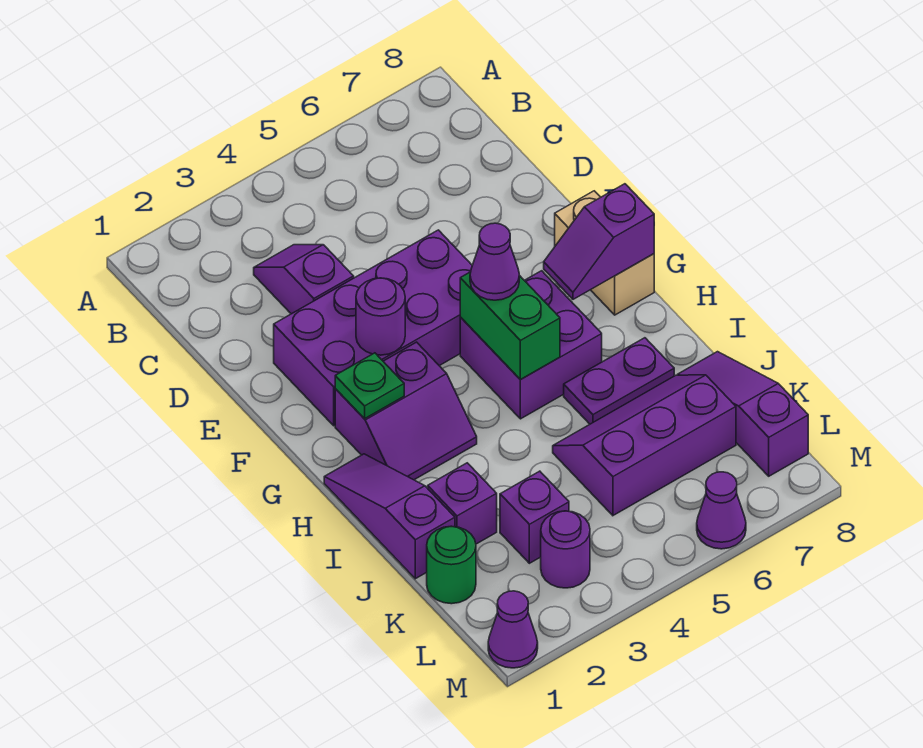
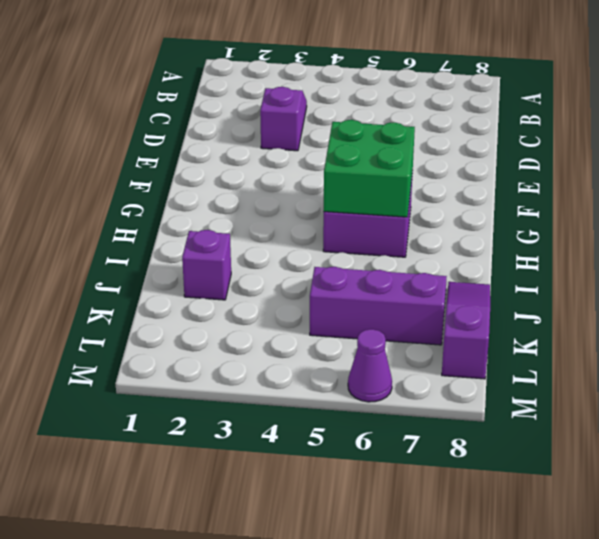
green brick G5:H6 level 2 -> green brick G5:H5 level 2
none -> purple brick E2:F5 level 1
none -> tan brick F8:G8 level 1
none -> purple slope G2:H3 level 1 top G

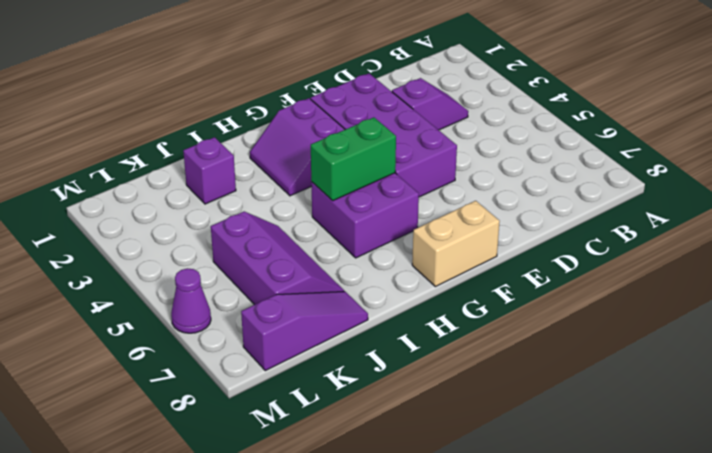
none -> purple slope H1:J1 level 1 top J
none -> purple plate I6:I7 level 1
none -> green round brick K1 level 1

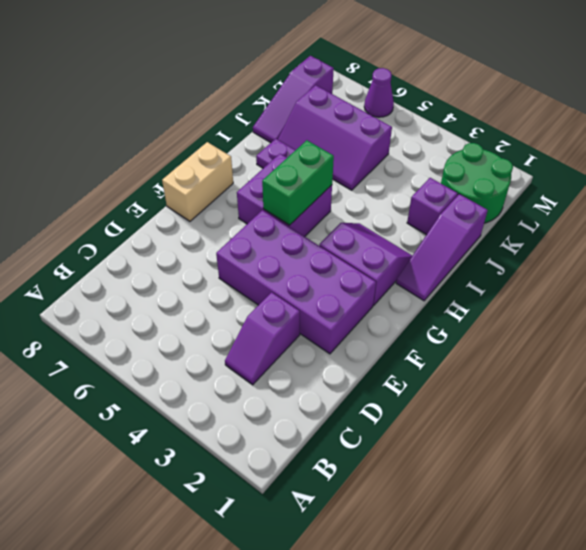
green round brick K1:L2 level 1 -> green round brick K1 level 1
none -> purple brick K3 level 1
none -> purple round brick L3 level 1
none -> purple cone M1 level 1

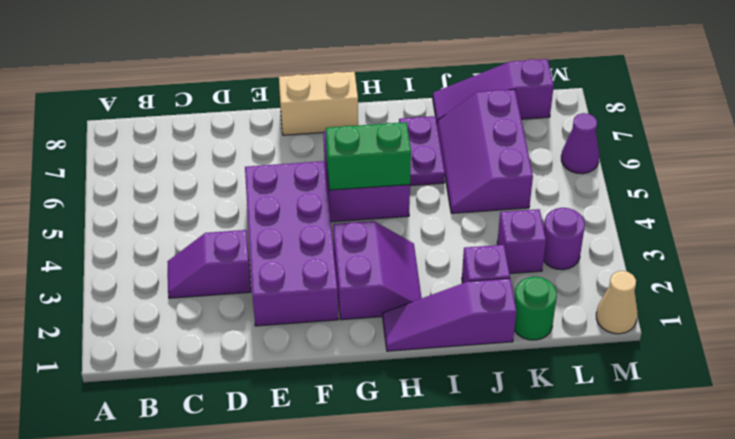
tan cone M1 level 1 -> purple cone M1 level 1
none -> purple round brick F3 level 2
none -> green plate G2 level 2
none -> purple slope G7:G8 level 2 top 8

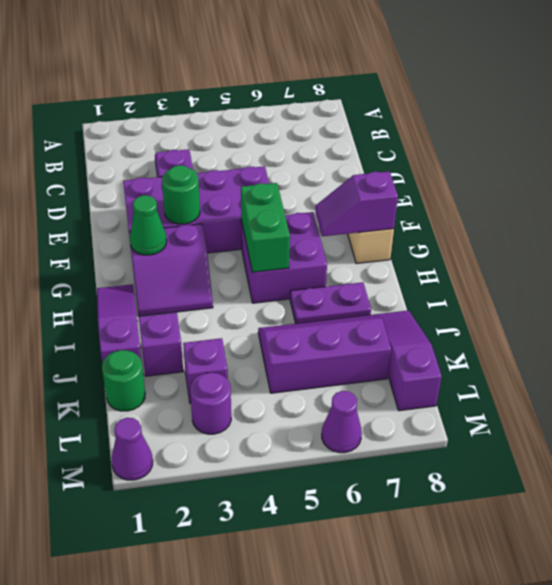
green round brick F3 level 2 -> purple round brick F3 level 2
green cone G2 level 2 -> green plate G2 level 2
none -> purple cone G5 level 3

